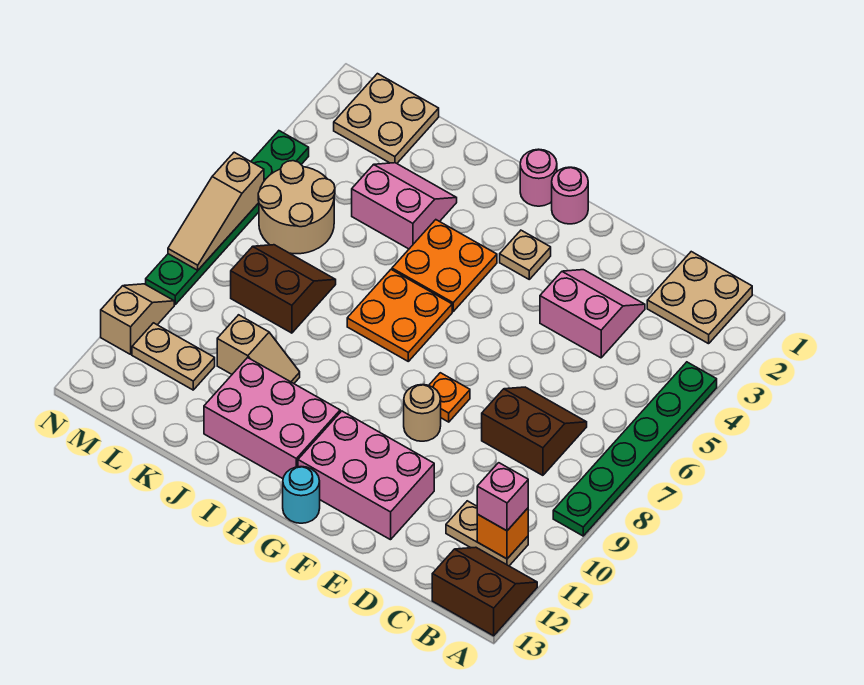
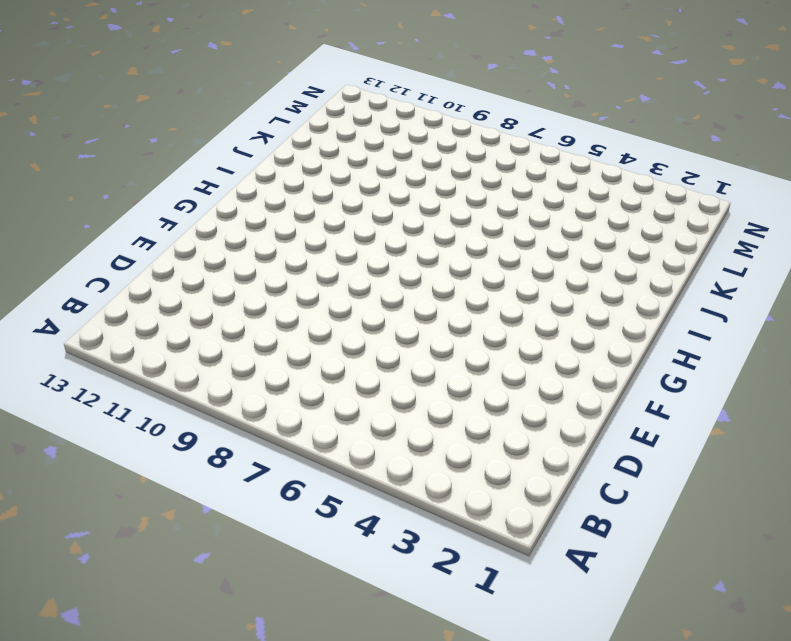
none -> green plate A4:A9 level 1
none -> brown slope A12:B13 level 1 top 13
none -> tan plate B1:C2 level 1

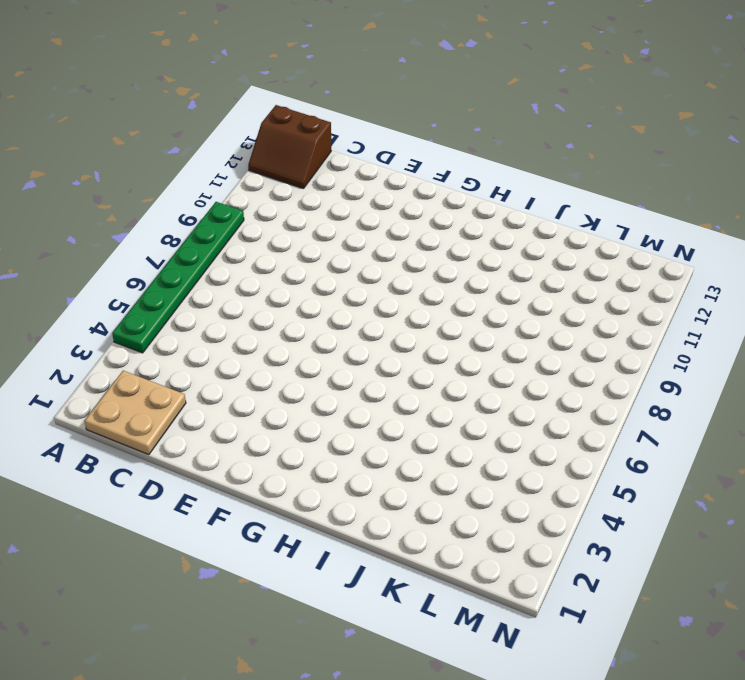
none -> tan plate B11:C11 level 1
none -> brown slope C7:D8 level 1 top 8
none -> pink slope D3:E4 level 1 top 4

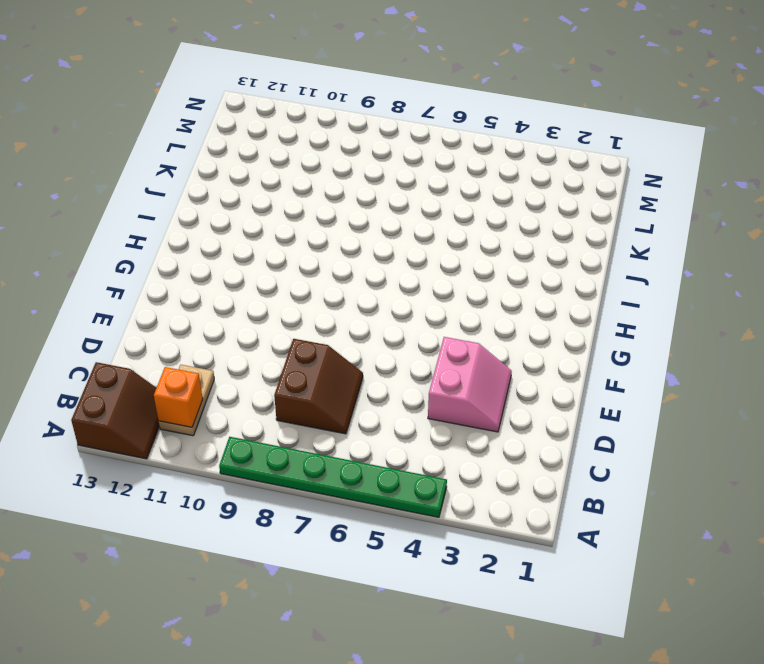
none -> tan plate B1:C2 level 1
none -> pink brick E11:G12 level 1
none -> orange plate F8 level 1

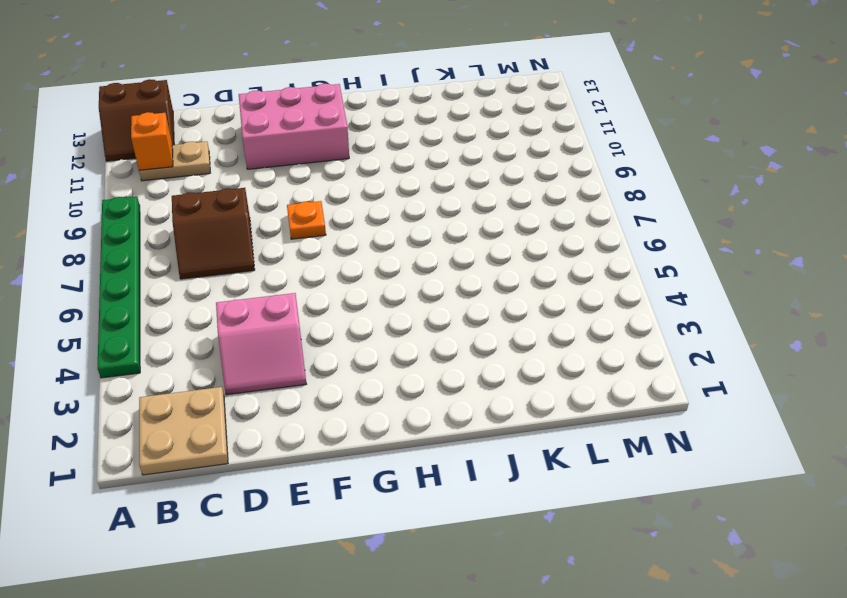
none -> tan round brick F9 level 1
none -> pink round brick G1 level 1
none -> tan plate G3 level 1

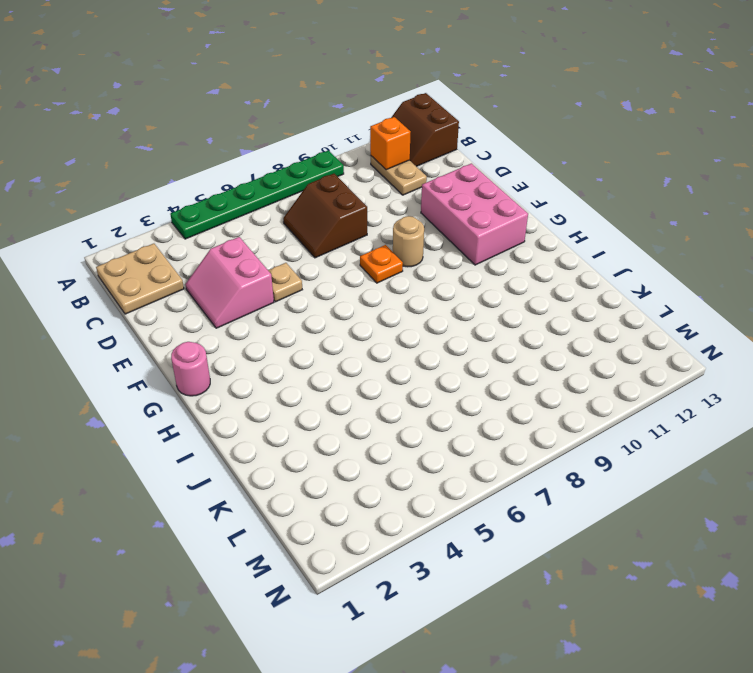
tan plate E5 level 1 -> tan plate G3 level 1
none -> cyan round brick G13 level 1
none -> pink round brick H1 level 1
none -> orange plate H4:I5 level 1

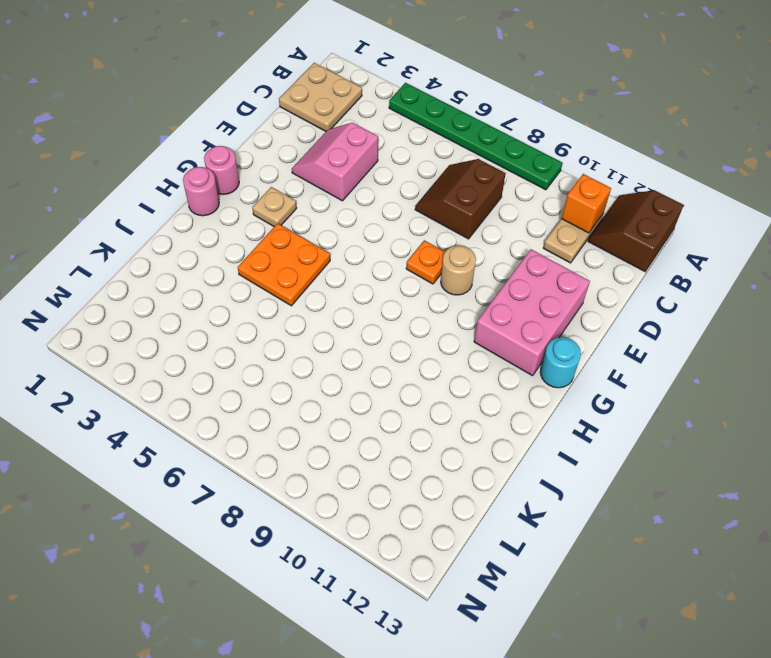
none -> orange plate H6:I7 level 1
none -> pink brick H11:J12 level 1
none -> pink slope J3:K4 level 1 top 4

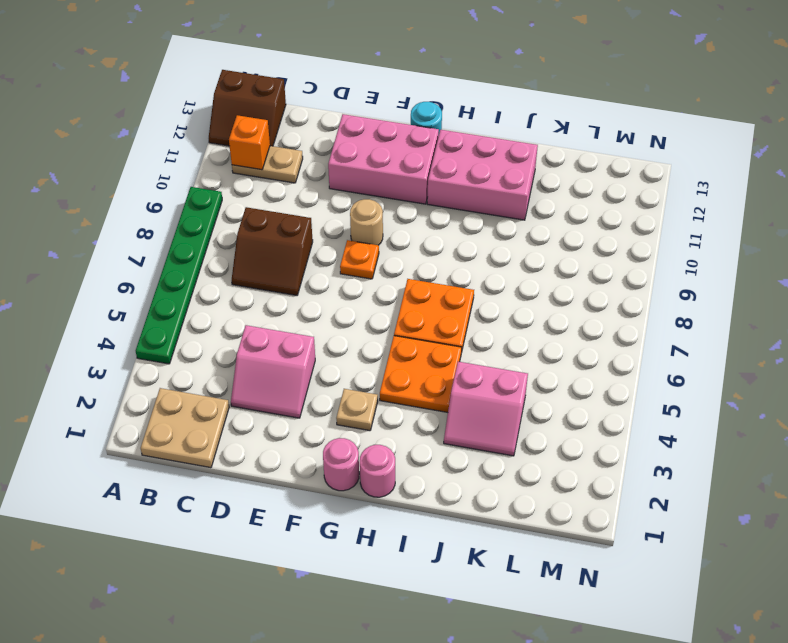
none -> tan slope J10:K10 level 1 top K
none -> brown slope K7:L8 level 1 top 8
none -> tan plate L1:M2 level 1

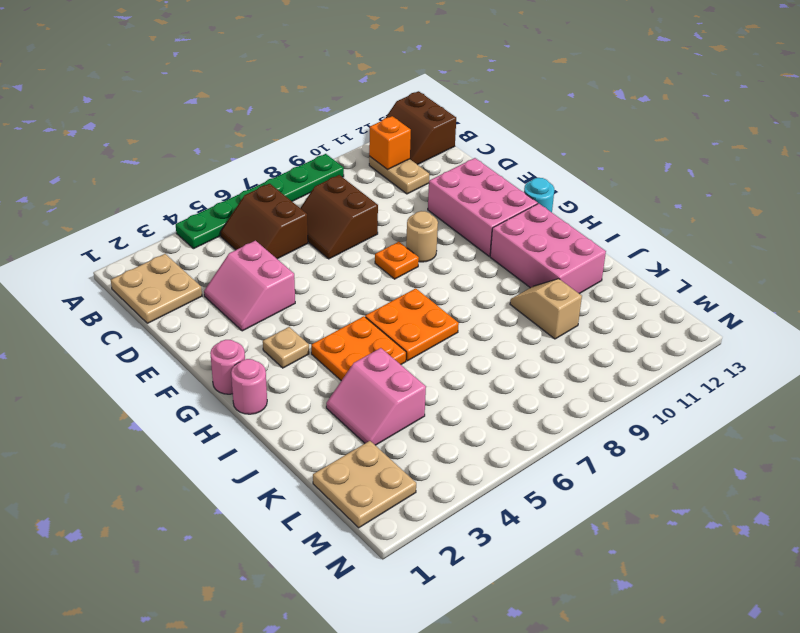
brown slope B5:C6 level 1 top 6 -> brown slope K7:L8 level 1 top 8
none -> tan round brick L5:M6 level 1
none -> tan plate L11:M11 level 1
none -> green plate N4:N9 level 1

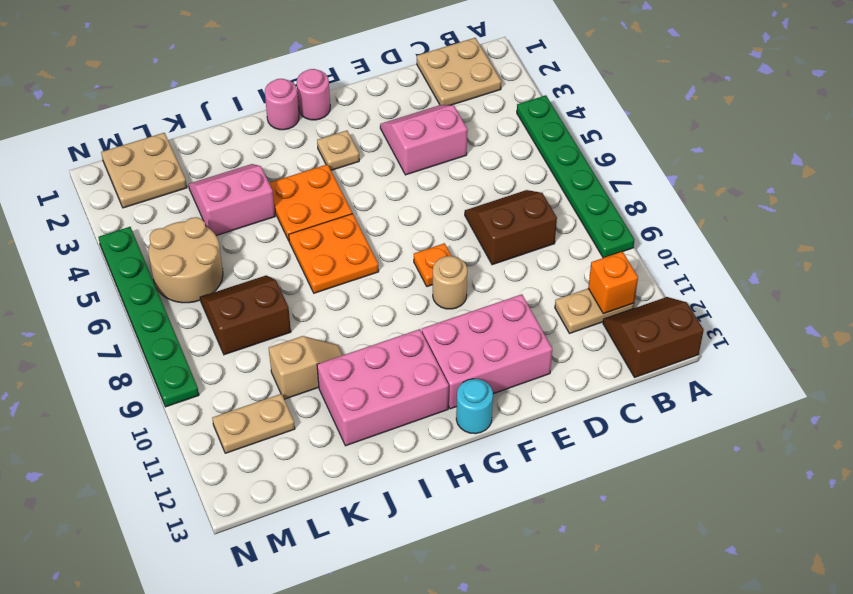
none -> tan slope N10:N11 level 1 top 11
none -> tan slope N6:N8 level 2 top 6
none -> pink brick B11 level 3

